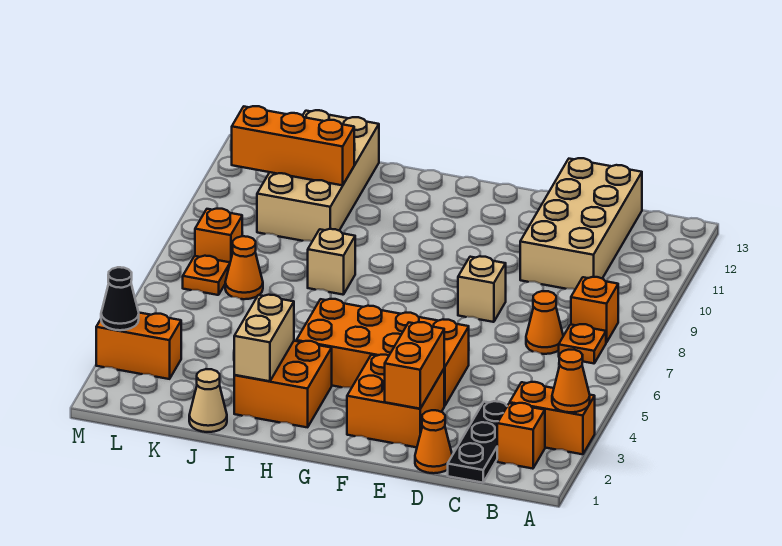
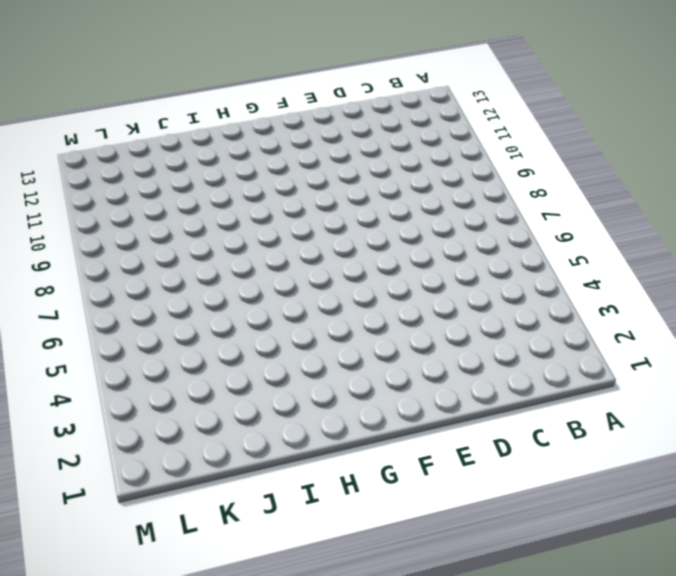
none -> orange brick A3:B3 level 1
none -> orange brick B2 level 1
none -> orange plate B7 level 1

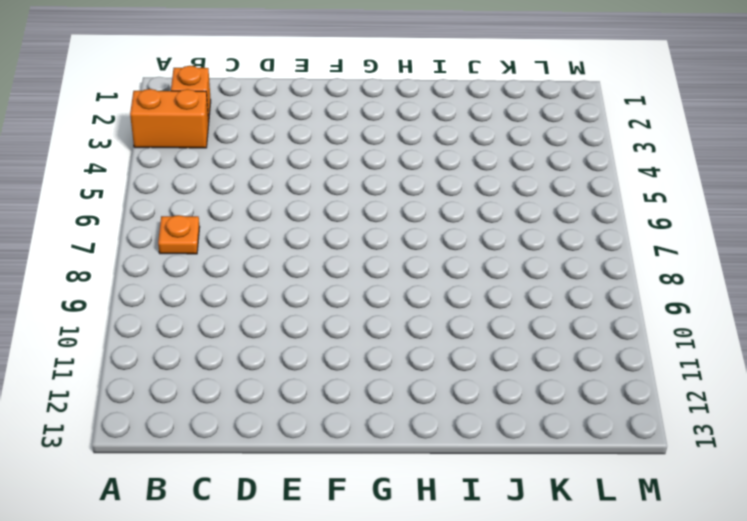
none -> orange brick B8 level 1
none -> black plate C1:C3 level 1
none -> orange cone C7 level 1

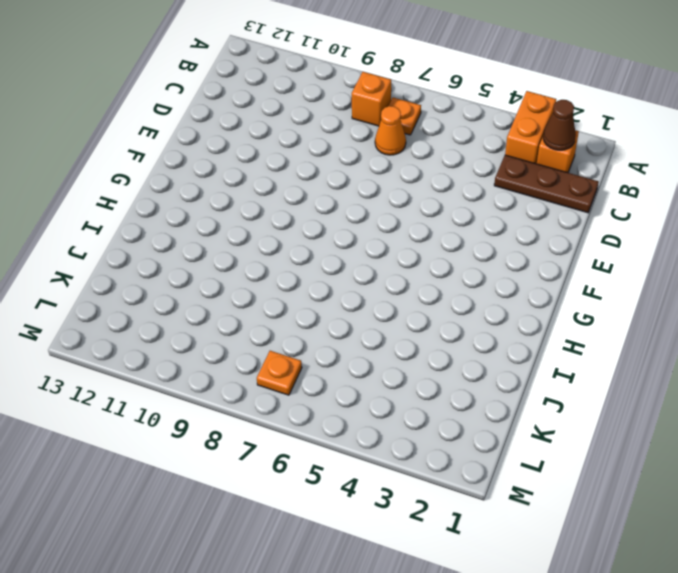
brown cone B2 level 2 -> none
brown plate C1:C3 level 1 -> black plate C1:C3 level 1
none -> tan brick C10:D13 level 1
none -> orange cone D1 level 1
none -> orange brick E2:F3 level 1

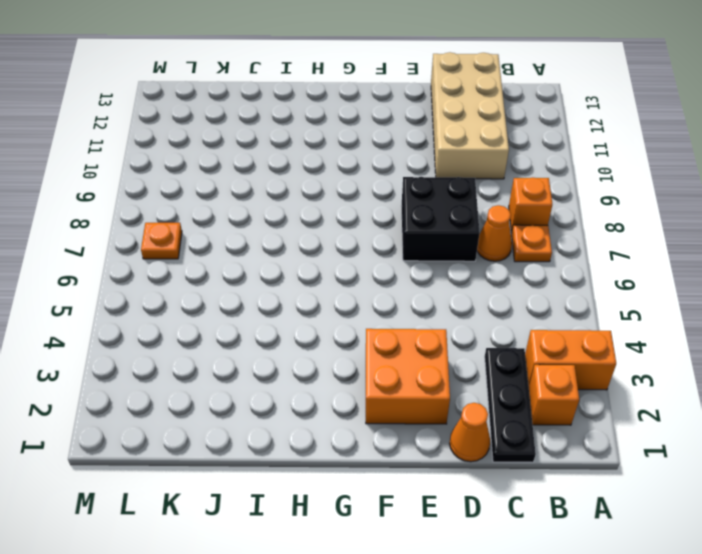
black brick D7:E8 level 1 -> tan brick E8 level 1
none -> orange brick E4:H5 level 1
none -> orange brick H2:I3 level 1
none -> tan brick I8 level 1

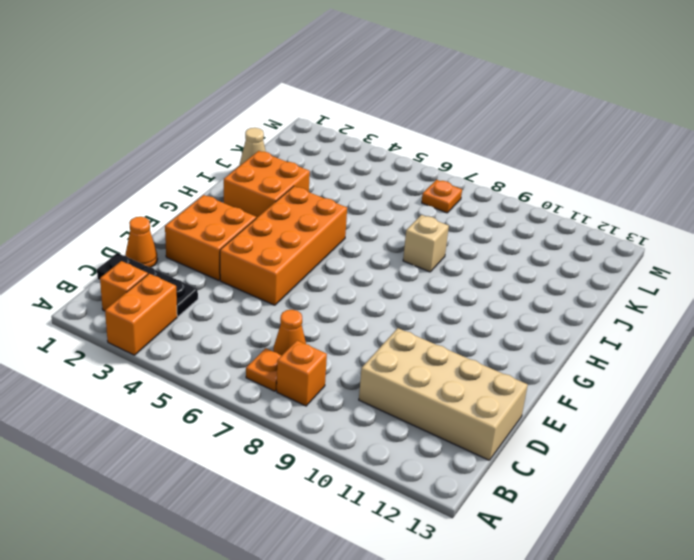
none -> tan brick E8 level 1
none -> tan brick J10:K13 level 1
none -> orange cone K7 level 1

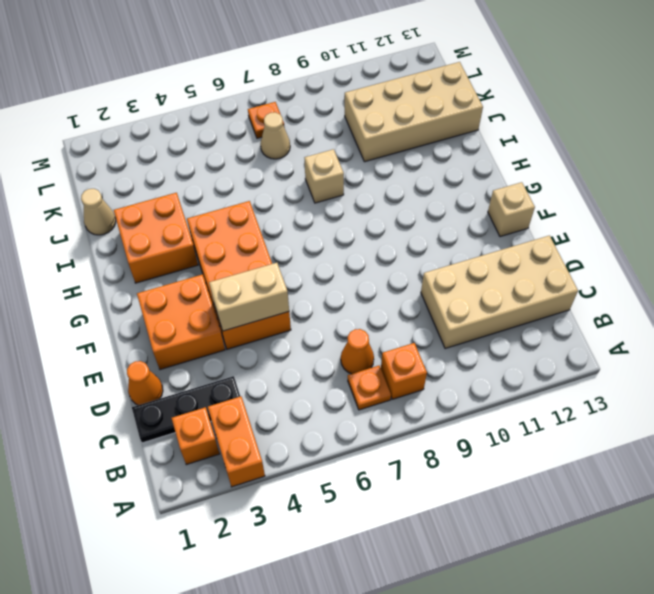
tan brick E4:E5 level 2 -> tan brick I2:I3 level 2
tan brick F13 level 1 -> tan brick E8 level 1
tan cone K7 level 1 -> orange cone K7 level 1
none -> orange brick L3:M3 level 1
none -> orange brick L8 level 1
none -> orange cone A3 level 2

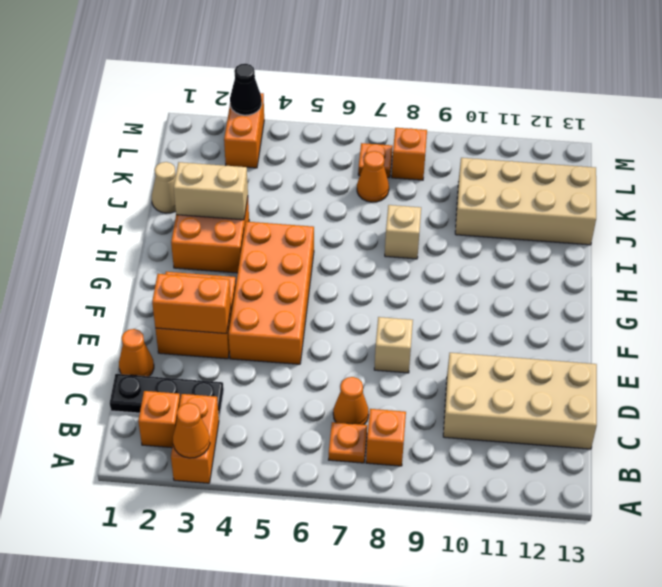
none -> orange brick J11:L11 level 2

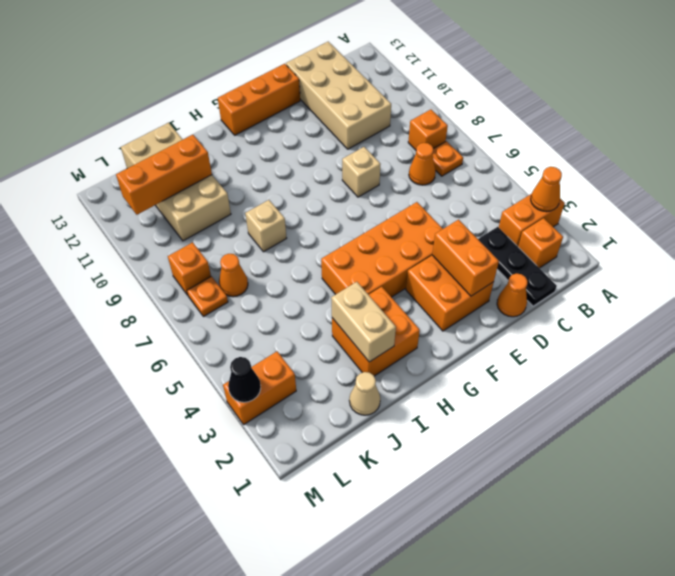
orange brick E13:G13 level 1 -> none

